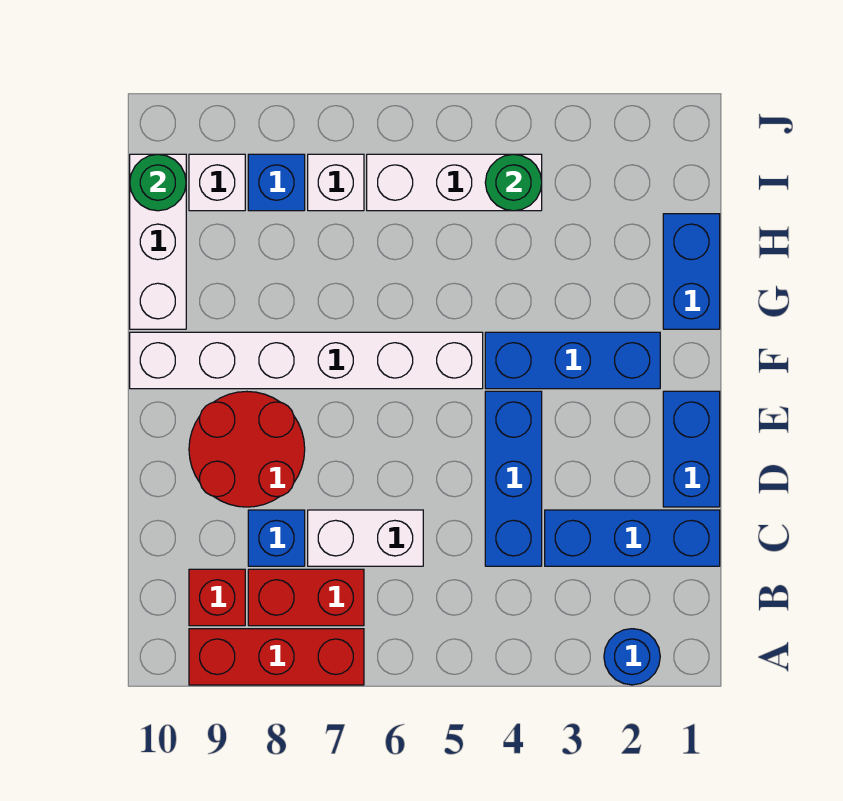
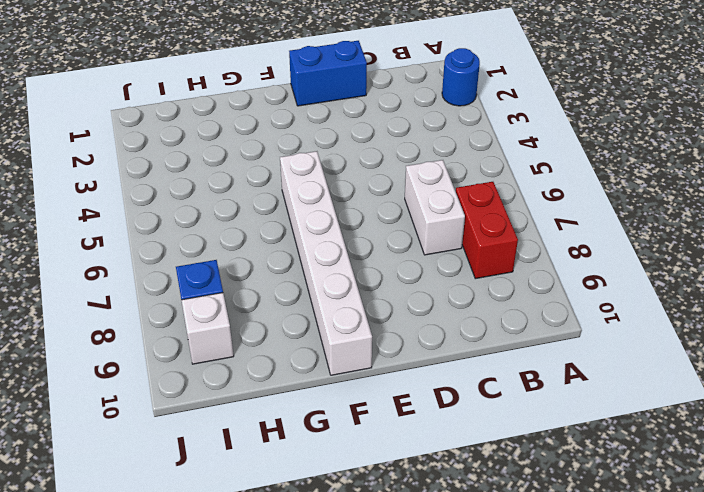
none -> red brick A7:A9 level 1
none -> red brick B9 level 1
none -> blue brick C1:C3 level 1

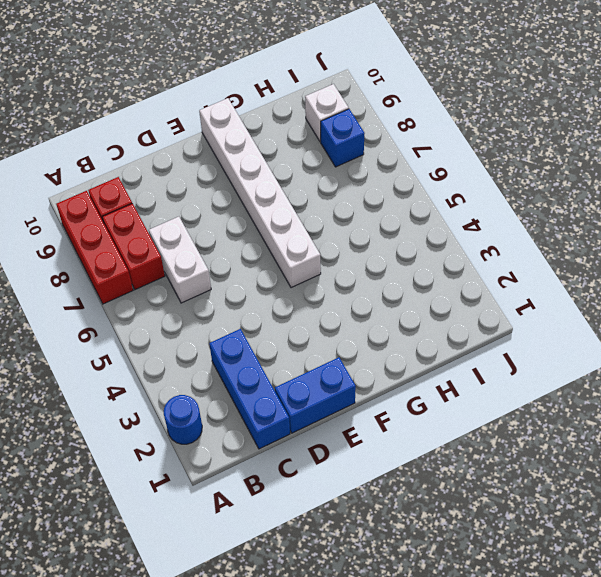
none -> blue brick C4:E4 level 1
none -> blue brick C8 level 1
none -> red round brick D8:E9 level 1

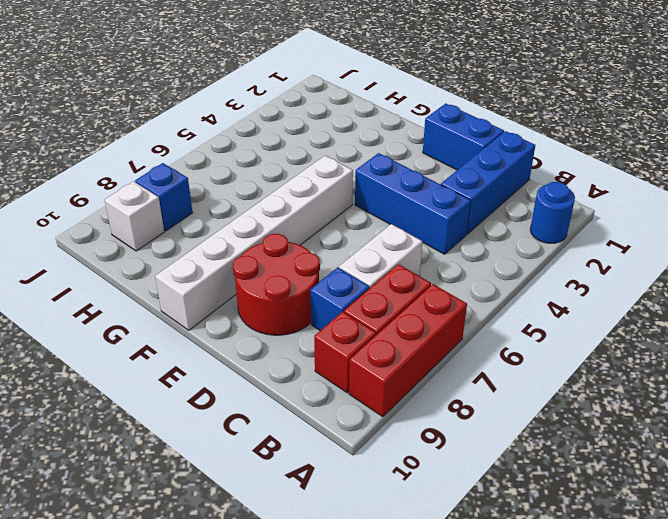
none -> blue brick F2:F4 level 1
none -> blue brick G1:H1 level 1
none -> white brick G10:I10 level 1

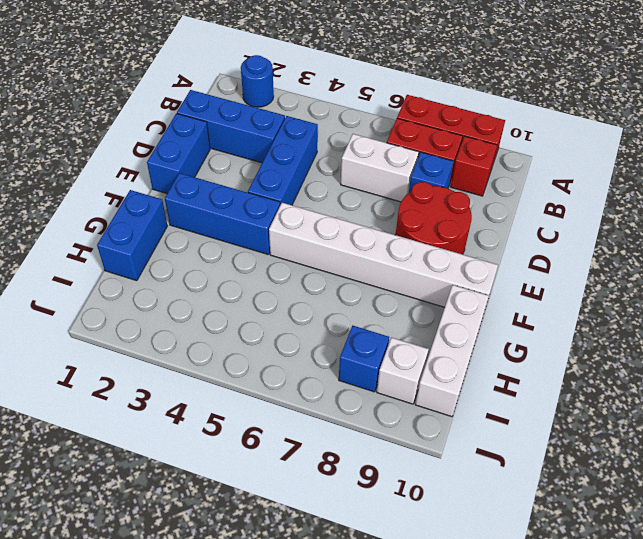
none -> white brick I4:I6 level 1
none -> white brick I7 level 1
none -> green round brick I4 level 2

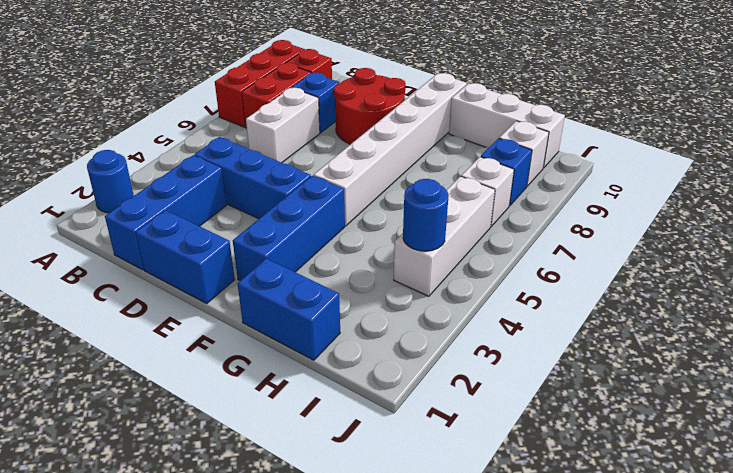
blue round brick I4 level 2 -> green round brick I4 level 2
none -> green round brick I10 level 2

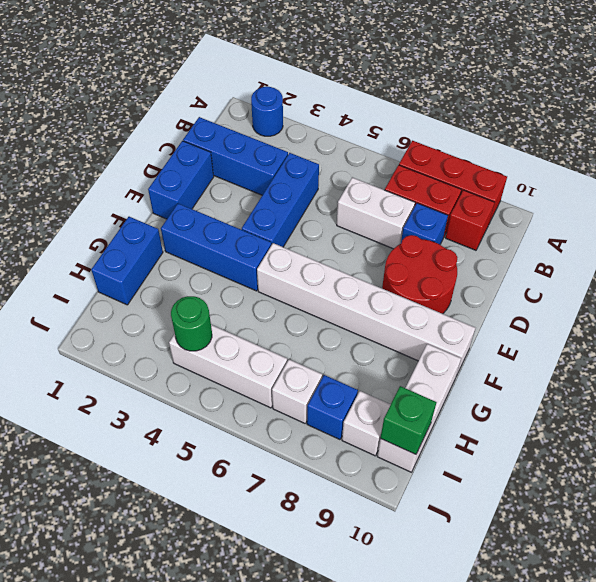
green brick I10 level 2 -> green round brick I10 level 2

